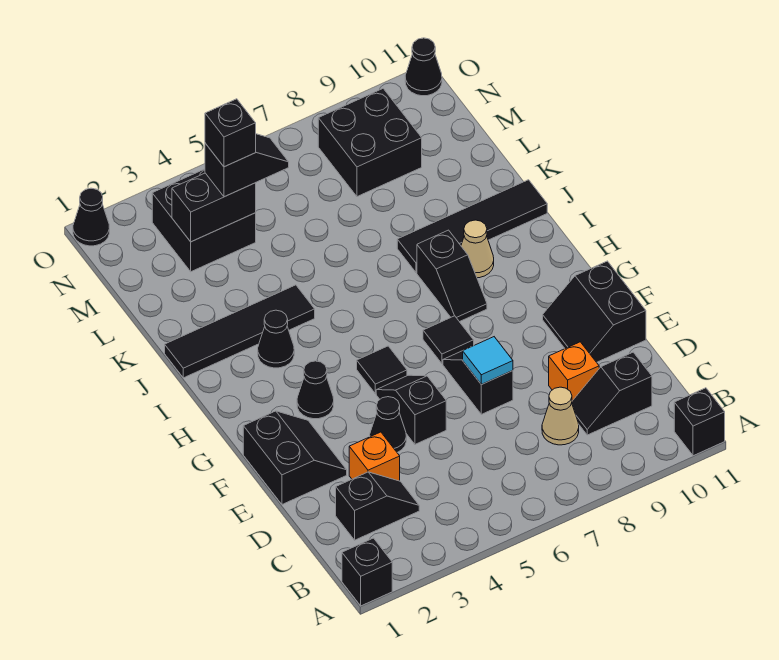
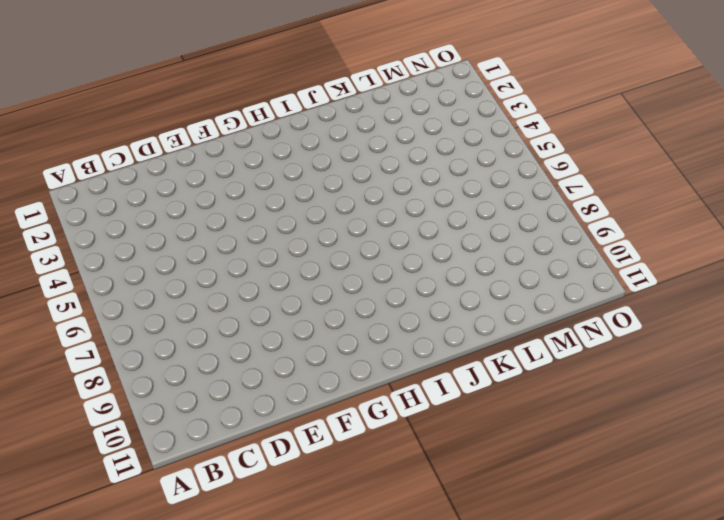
none -> black brick A1 level 1
none -> black brick A11 level 1
none -> black slope C2:C3 level 1 top 2

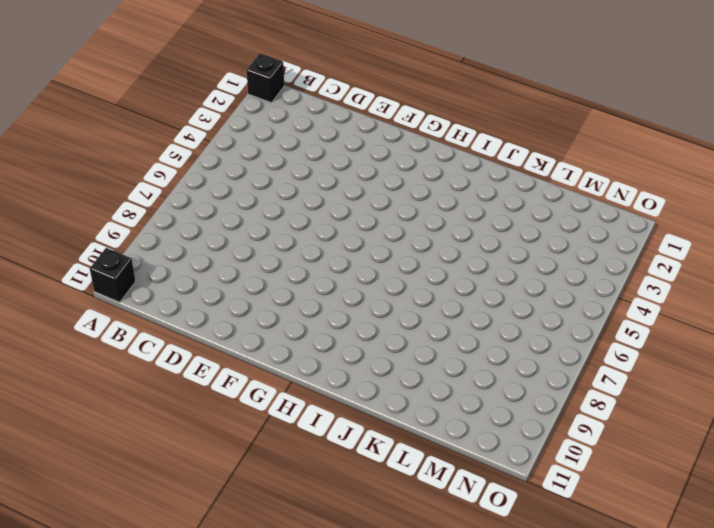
none -> black slope C2:C3 level 1 top 2
none -> tan cone C8 level 1
none -> black slope C9:C10 level 1 top 10

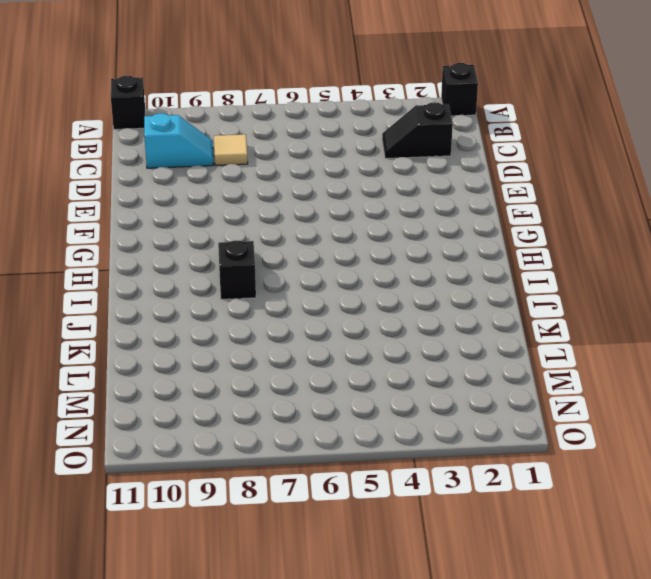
tan tile C8 level 1 -> tan cone C8 level 1
cyan slope C9:C10 level 1 top 10 -> black slope C9:C10 level 1 top 10
none -> orange brick D3 level 1
none -> orange brick D9 level 1
none -> black slope E1:F2 level 1 top 1

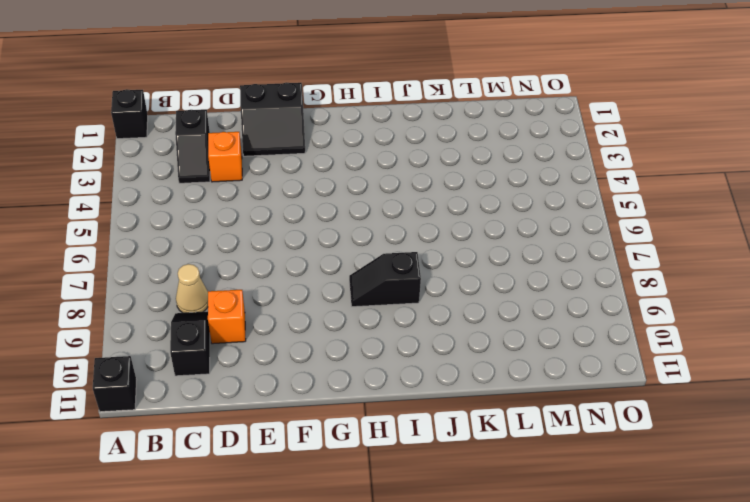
none -> black cone E4 level 1
none -> black slope E5:F5 level 1 top E
none -> black slope E7:F7 level 1 top E

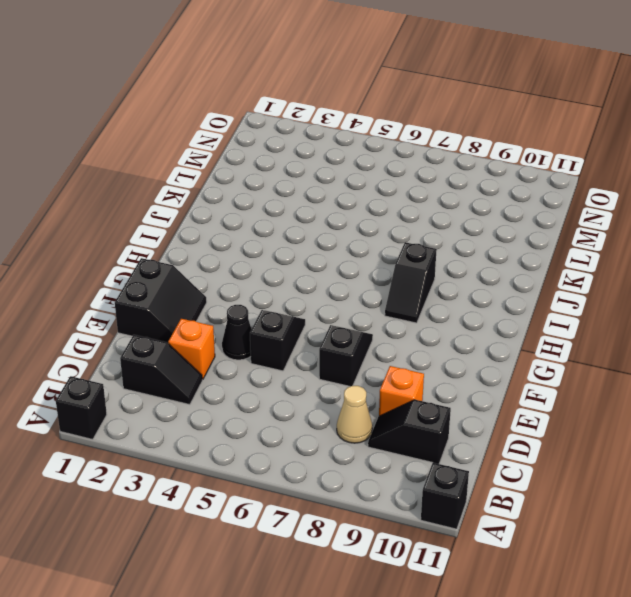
none -> black slope E10:F11 level 1 top 11
none -> black cone G3 level 1
none -> black tile G5 level 1

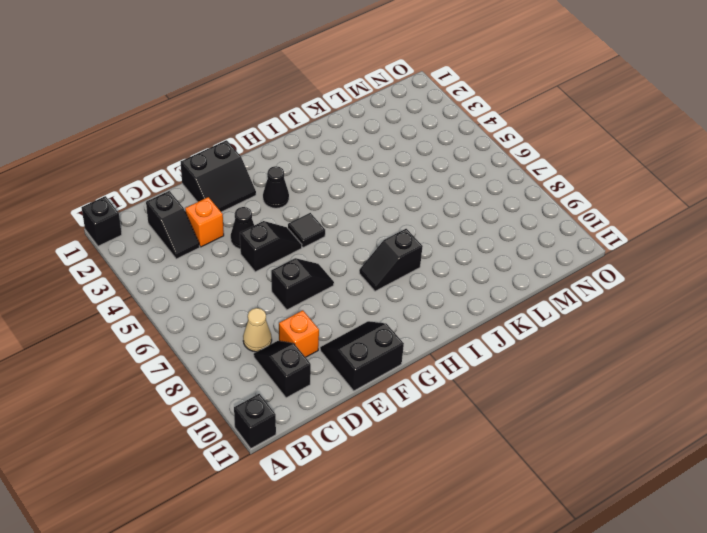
none -> black tile G7 level 1
none -> black cone I3 level 1
none -> tan cone I9 level 1

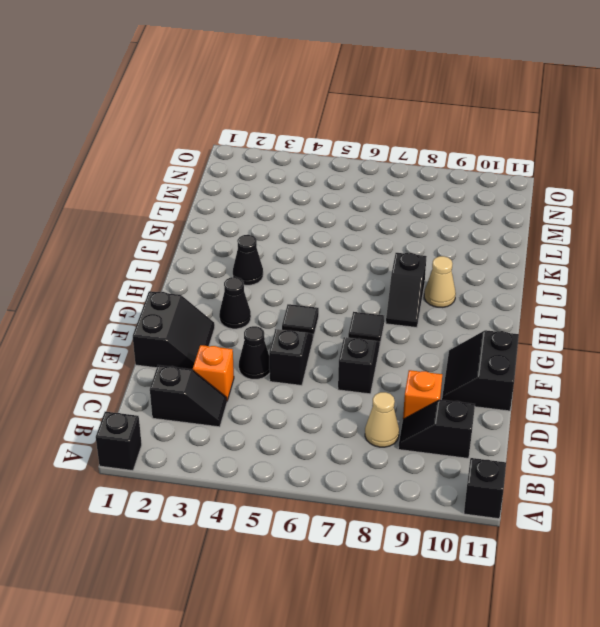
none -> black tile J1:J4 level 1
none -> black tile J8:J11 level 1
none -> black brick M3:N4 level 1

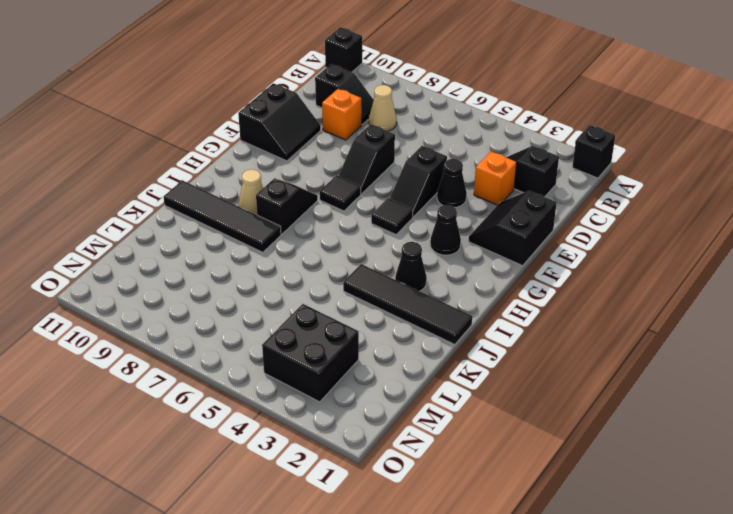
none -> black brick M8:N9 level 1
none -> black cone O1 level 1
none -> black cone O11 level 1

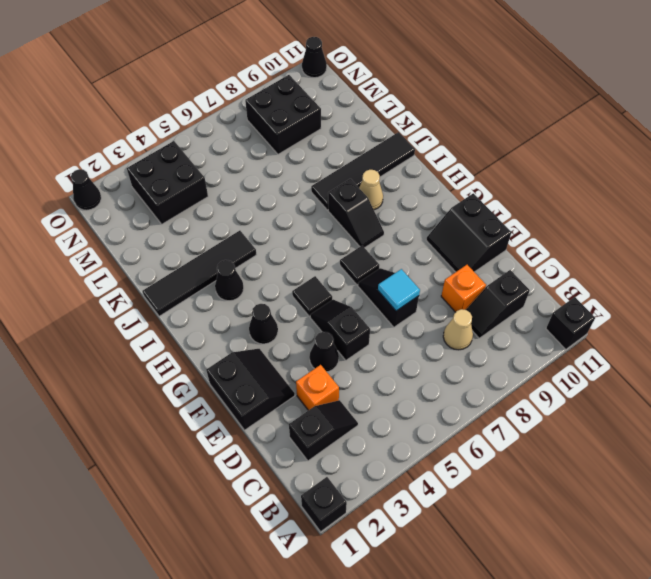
none -> black brick M3:M4 level 2
none -> black slope M4:M5 level 3 top 4
none -> black brick M4 level 4

